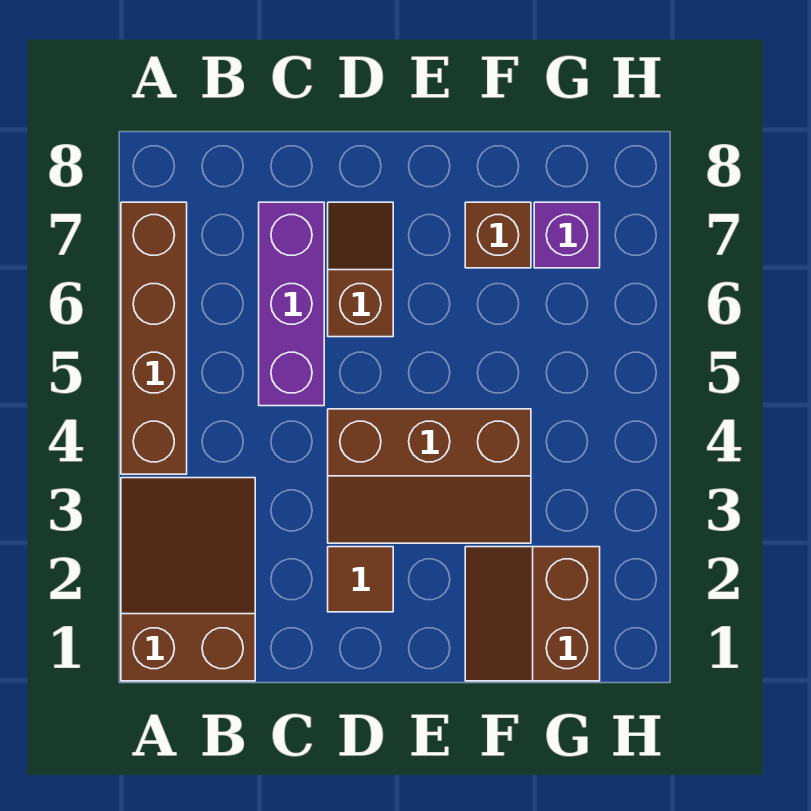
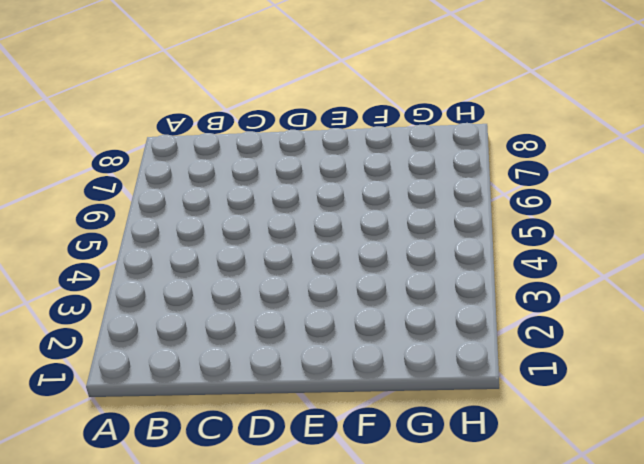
none -> brown slope A1:B3 level 1 top 1
none -> brown brick A4:A7 level 1

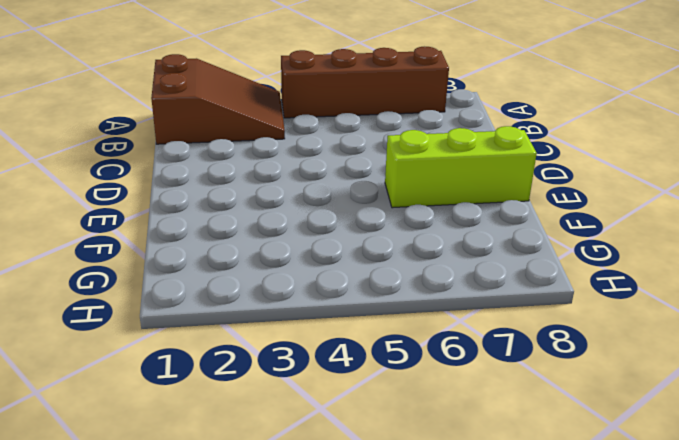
lime brick E6:E8 level 1 -> none
none -> purple brick C5:C7 level 1
none -> brown tile D2 level 1

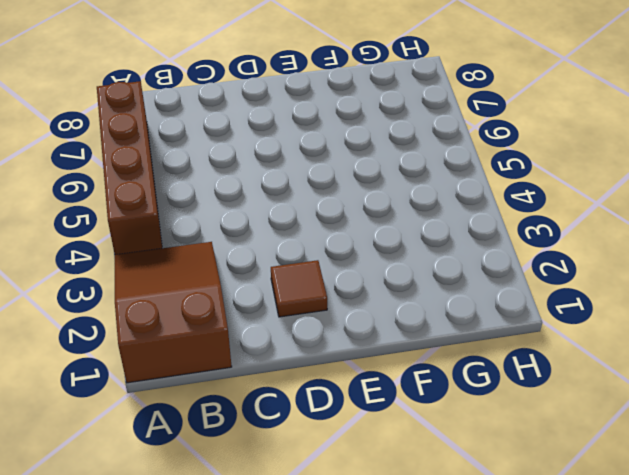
none -> purple brick C5:C7 level 1
none -> brown slope D3:F4 level 1 top 4

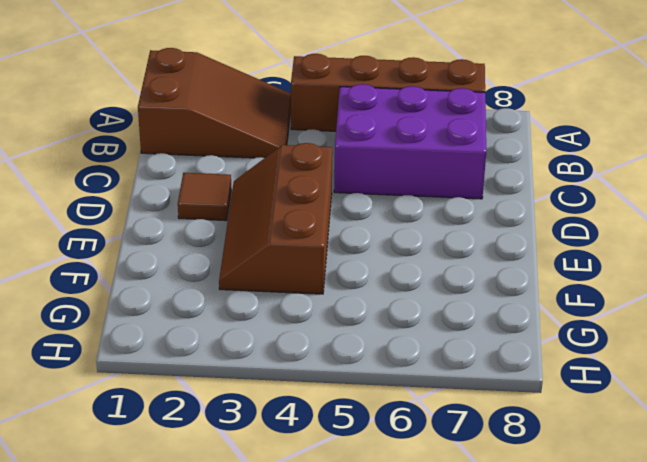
purple brick B5:C7 level 1 -> purple brick C5:C7 level 1
none -> brown slope D6:D7 level 1 top 6
none -> brown slope F1:G2 level 1 top G

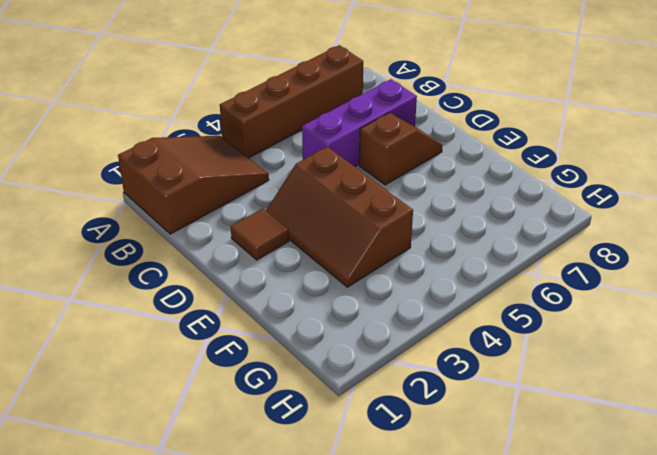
none -> brown slope F1:G2 level 1 top G
none -> brown brick F7 level 1

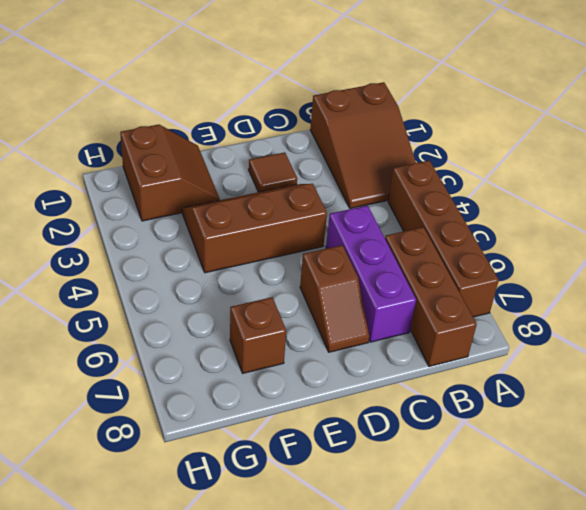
brown brick B6:B8 level 1 -> none
none -> purple brick G7 level 1

